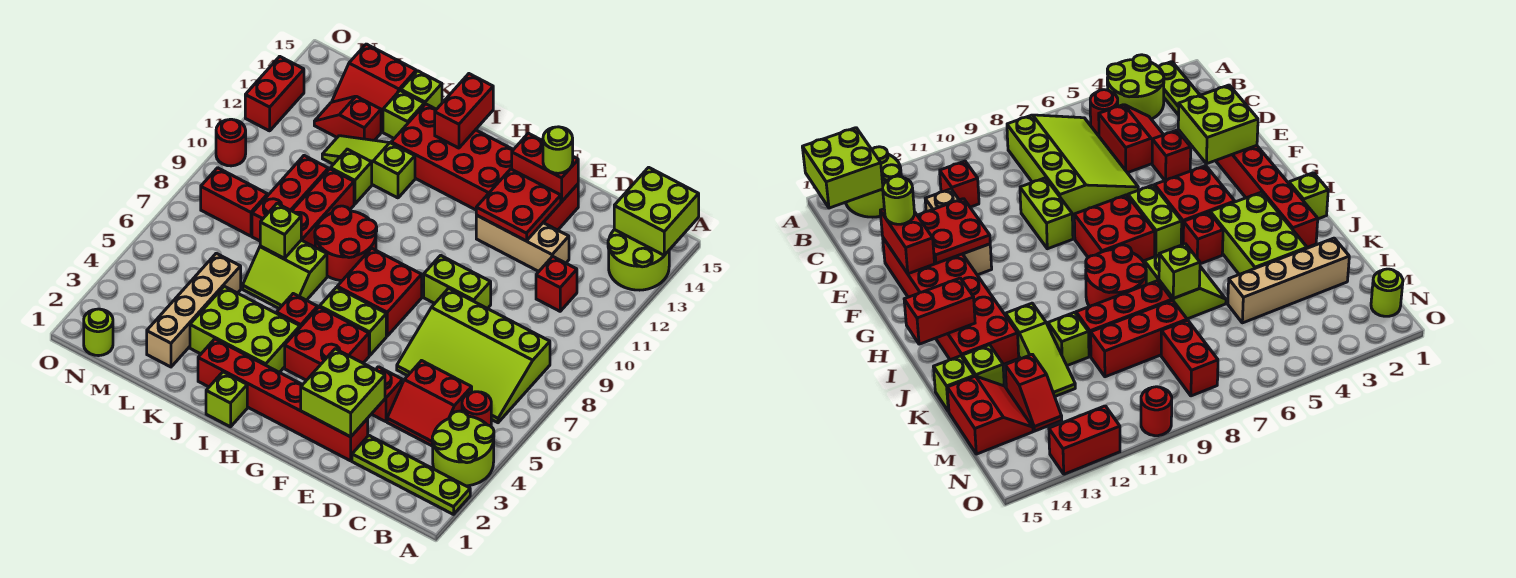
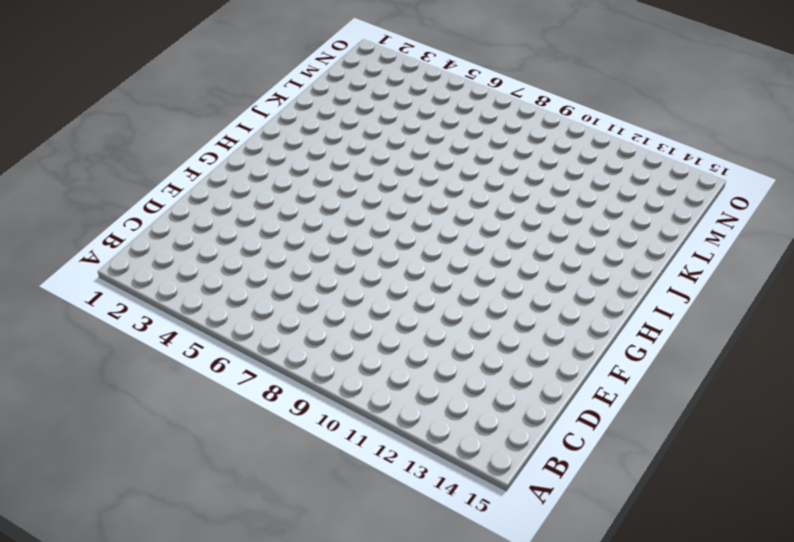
none -> lime plate A2:D2 level 1
none -> lime round brick A3:B4 level 1
none -> lime round brick A13:B14 level 1
none -> red round brick B5 level 1

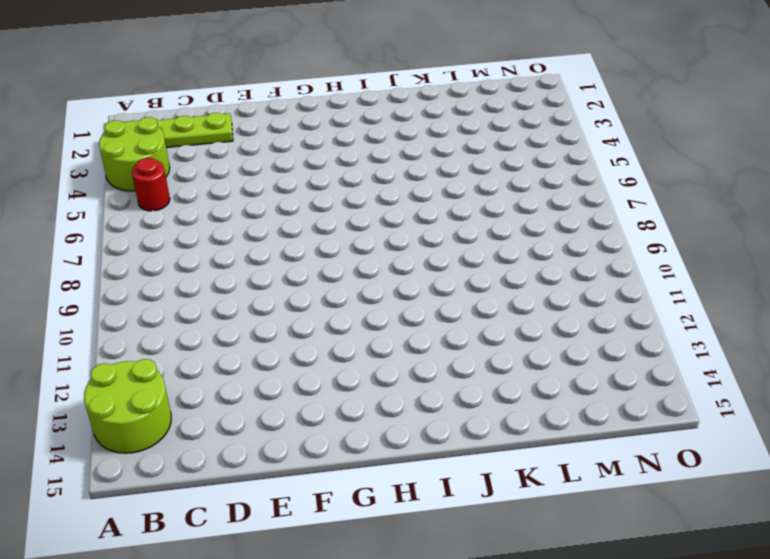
none -> lime slope B6:E8 level 1 top 8
none -> red slope C4:D5 level 1 top 5
none -> red brick C11 level 1
none -> tan brick D12:F12 level 1

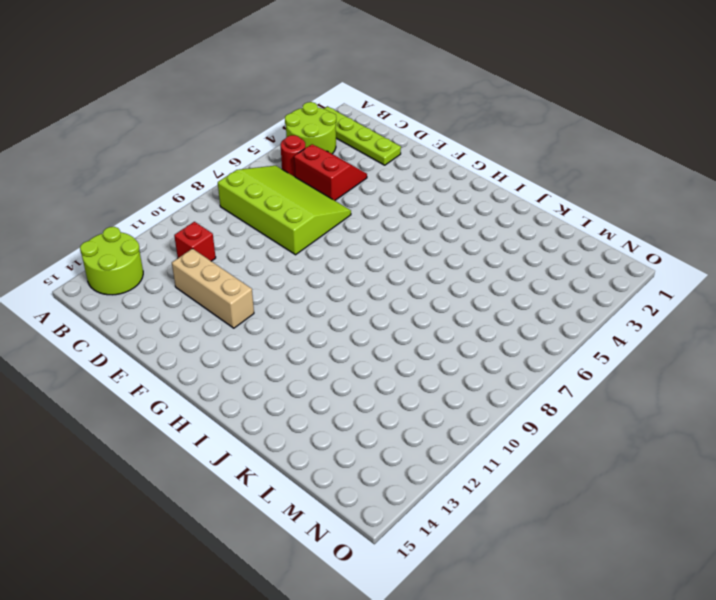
none -> red brick E2:J2 level 1
none -> red brick E4 level 1
none -> lime brick E9:F9 level 1
none -> red brick E13:J14 level 1

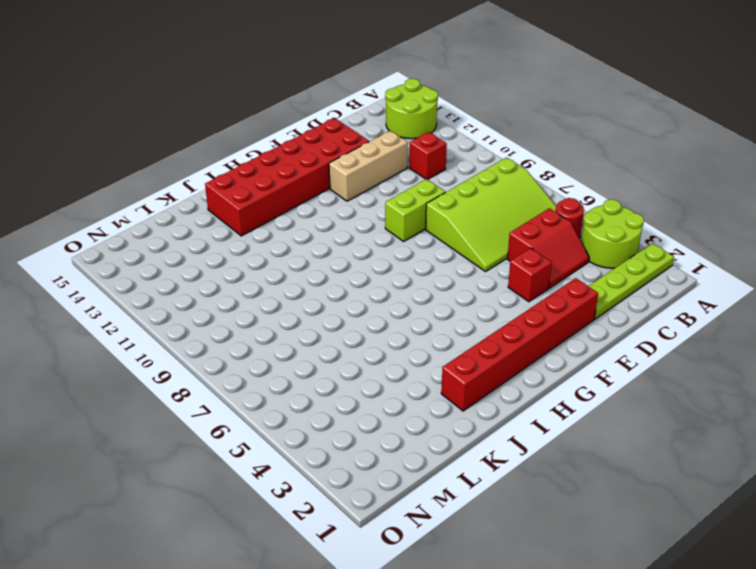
none -> red brick G4:H5 level 1
none -> lime brick G6:H6 level 1
none -> red brick G7:H8 level 1
none -> lime brick I1 level 1

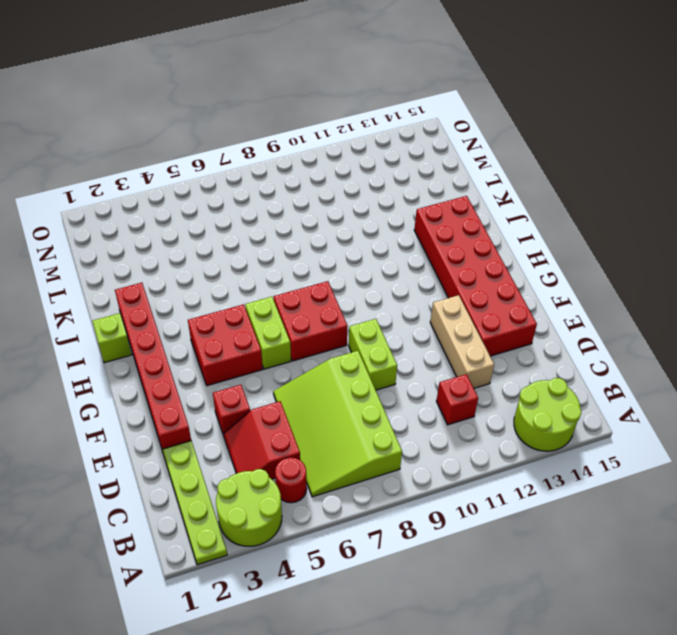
none -> lime brick I3:K4 level 1
none -> red brick I5 level 1
none -> red round brick I8:J9 level 1
none -> lime slope J6:K7 level 1 top 7

